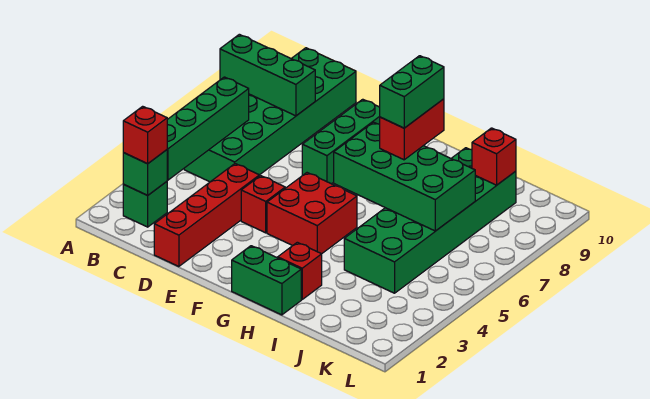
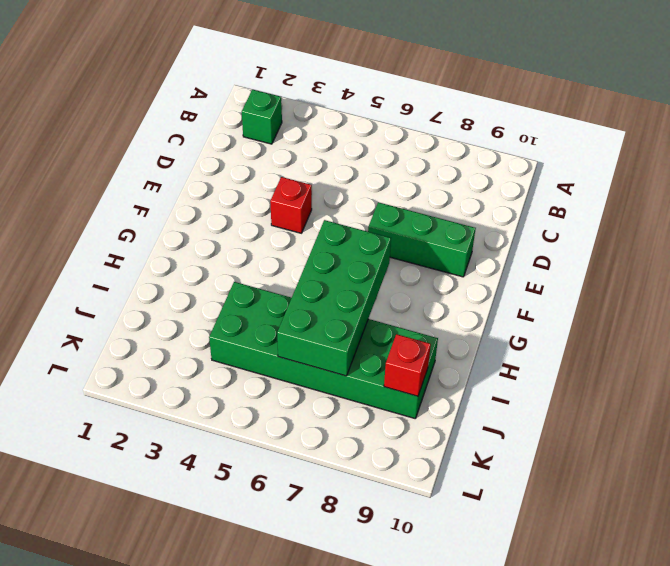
none -> green brick B5:C10 level 1
none -> red brick D1:D4 level 1
none -> red brick F4:G5 level 1

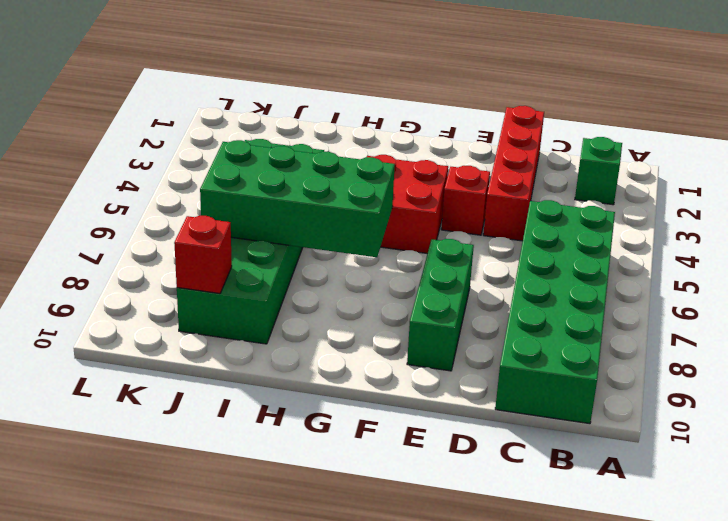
none -> green brick G1:H1 level 1
none -> red brick H2 level 1
none -> green brick A8:C8 level 2

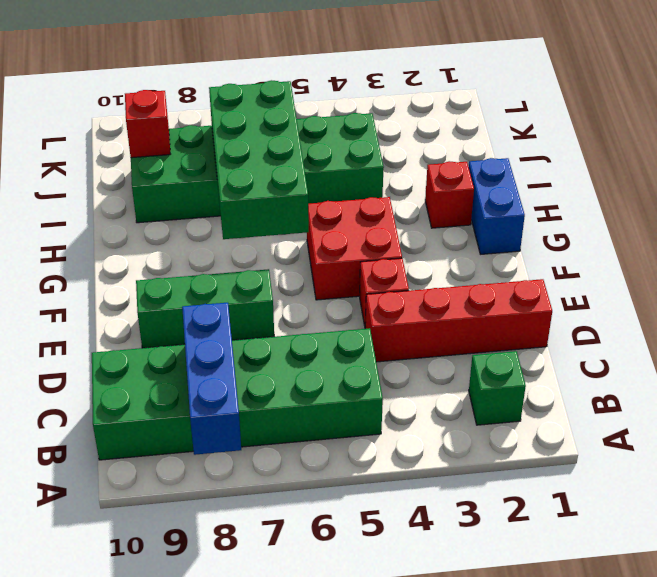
blue brick A8:C8 level 2 -> green brick A8:C8 level 2
blue brick G1:H1 level 1 -> green brick G1:H1 level 1
none -> green brick B2 level 2
none -> green brick B3:B6 level 2
none -> red brick B2 level 3

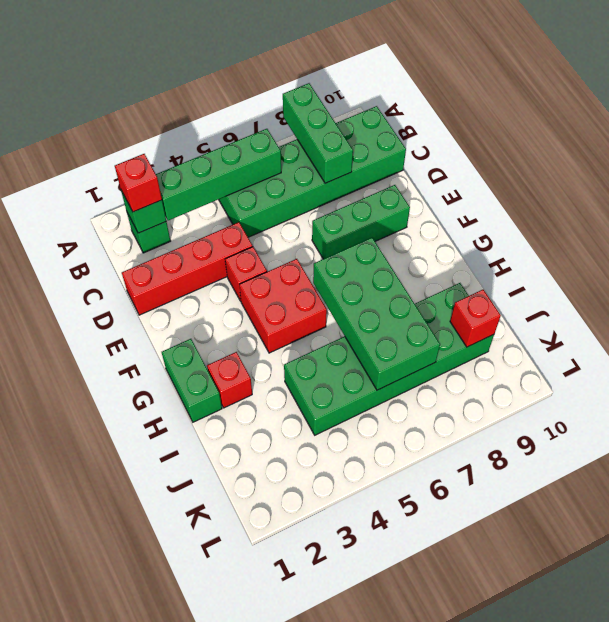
none -> red brick H7:H8 level 3
none -> green brick H7:H8 level 4

